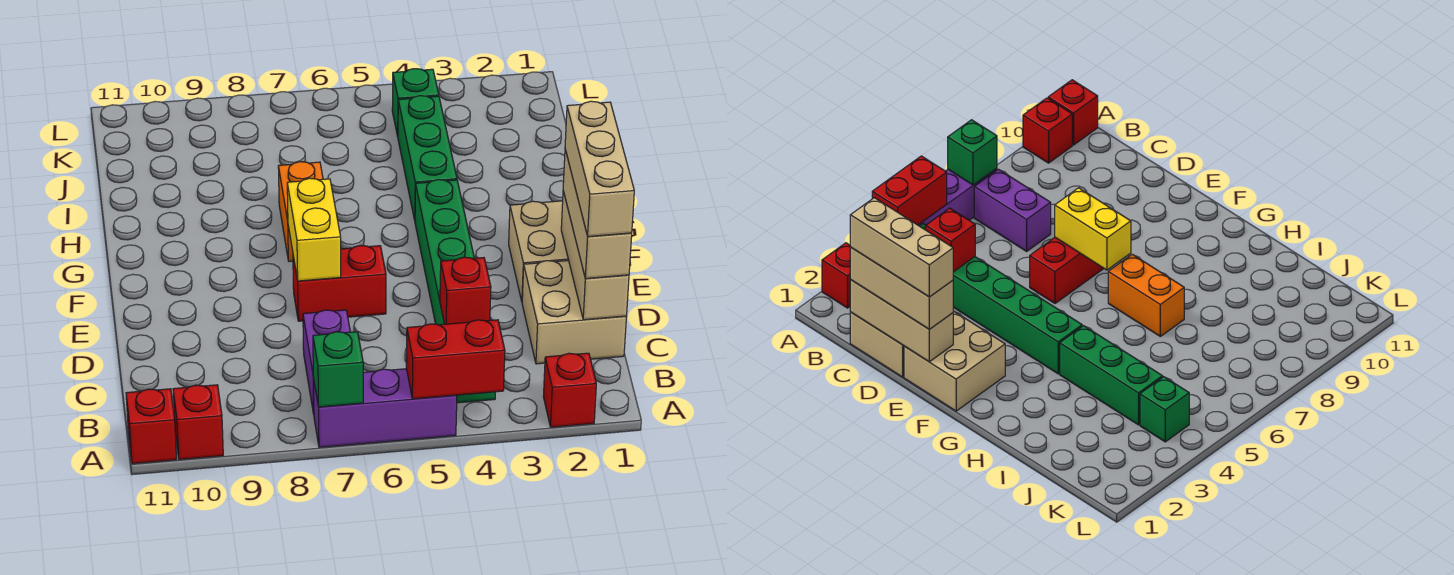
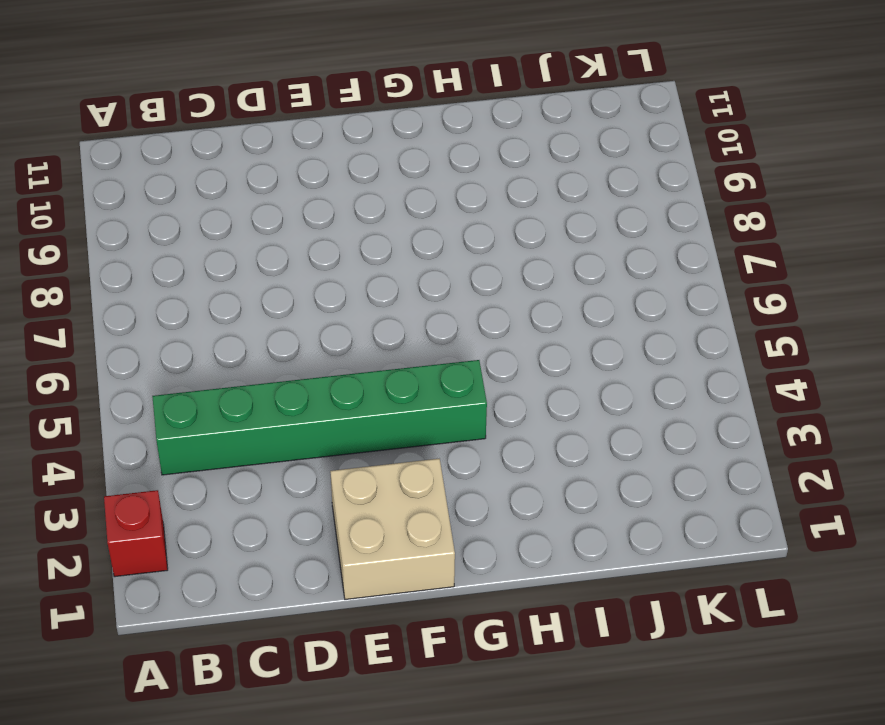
none -> purple brick A5:A7 level 1
none -> red brick A10 level 1
none -> red brick A11 level 1

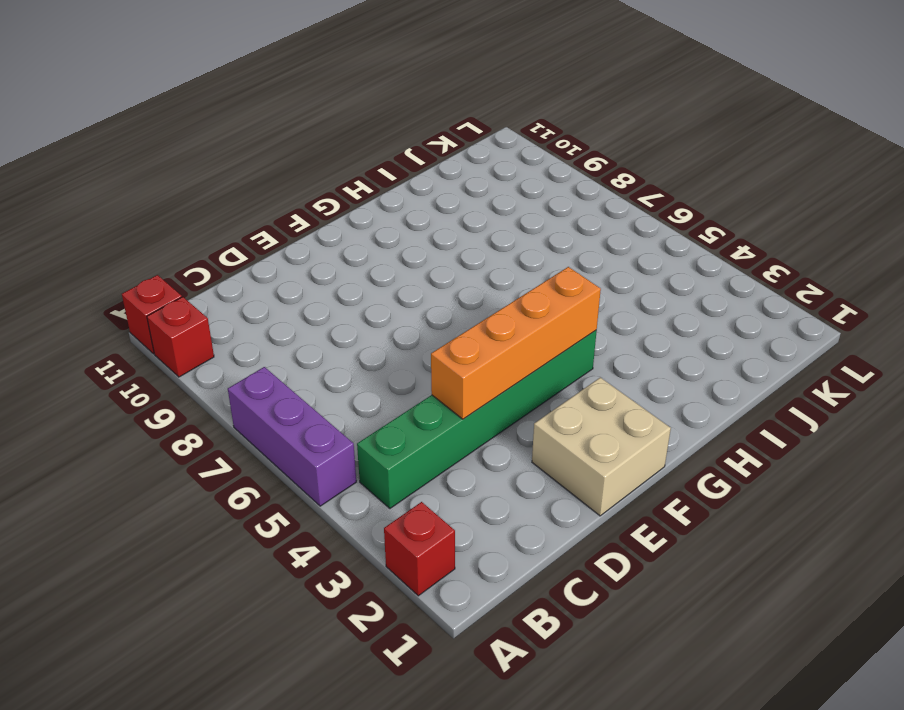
orange brick D4:G4 level 2 -> none
none -> purple brick B7:C7 level 1
none -> tan brick C1:D2 level 1
none -> red brick E6:E7 level 1

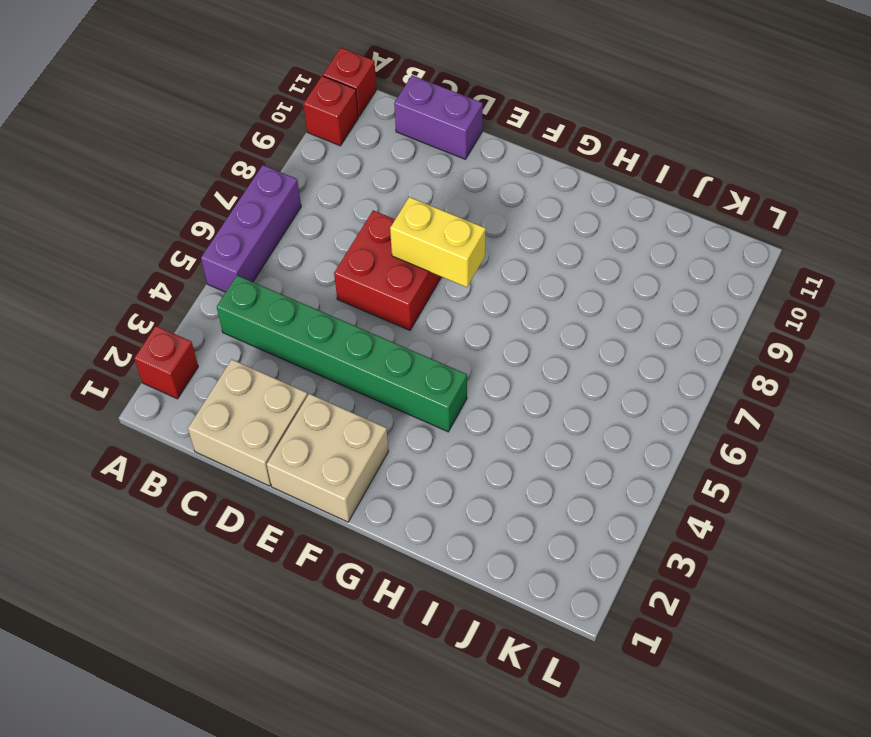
purple brick C11:D11 level 1 -> purple brick B7:C7 level 1
red brick D6:E7 level 1 -> red brick E6:E7 level 1
none -> orange brick G7:H7 level 1
none -> green brick H4:J4 level 1
none -> green brick K4 level 1

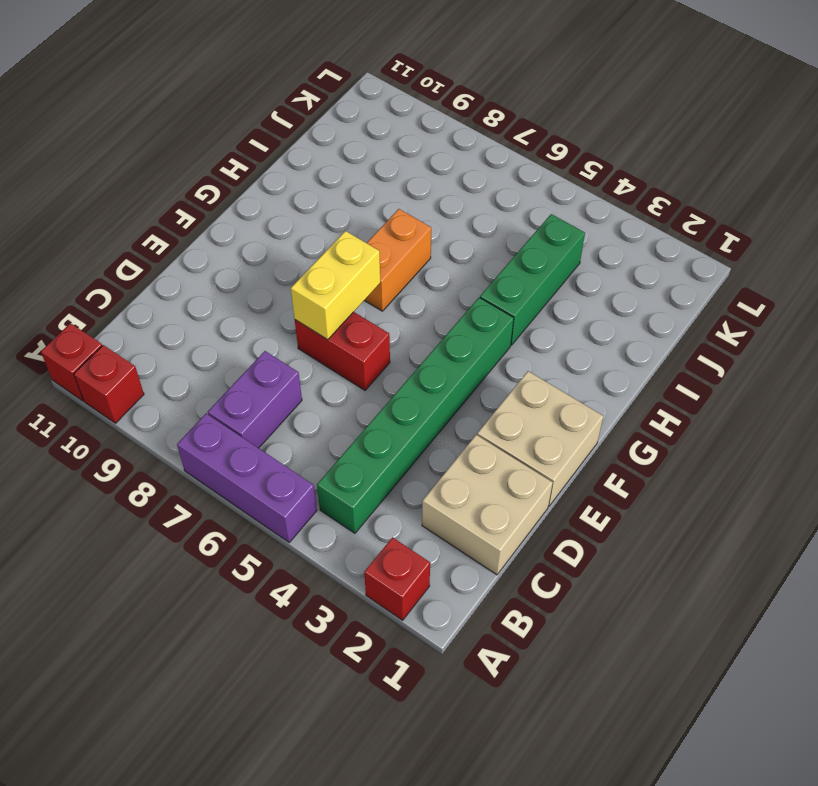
none -> green brick K4 level 1
none -> red brick A4:A5 level 2
none -> green brick A7 level 2

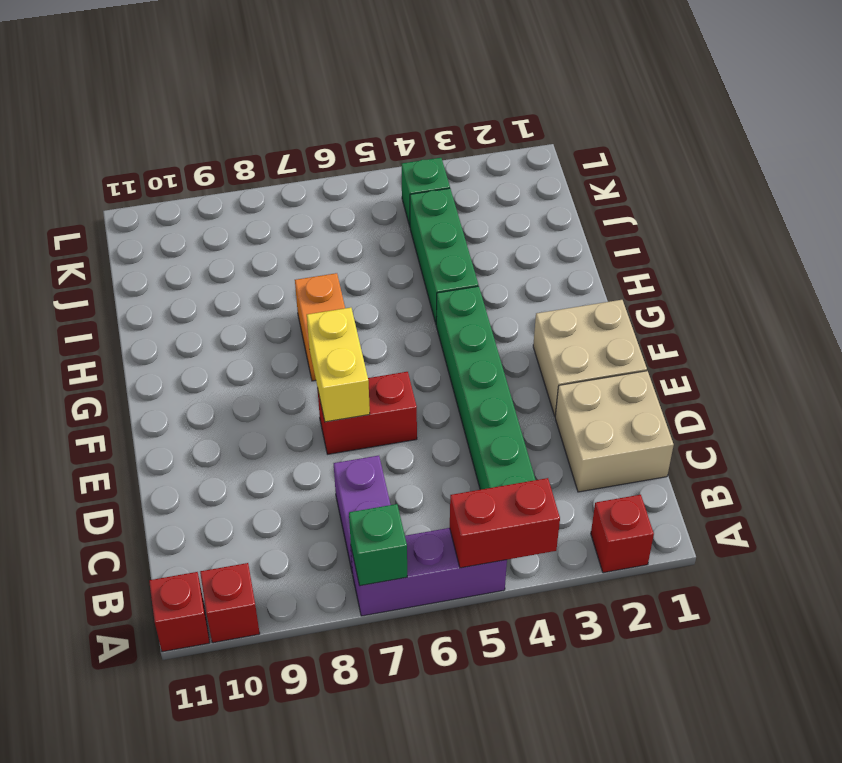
none -> tan brick C1:E1 level 2
none -> red brick C4 level 2
none -> tan brick C1:E1 level 3

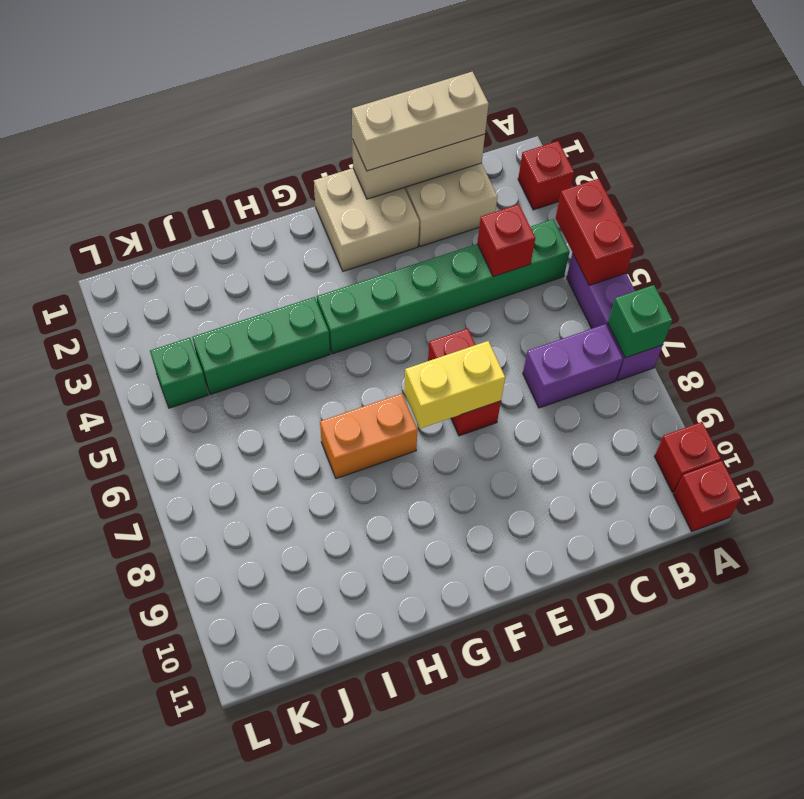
none -> tan brick C1:E1 level 4

